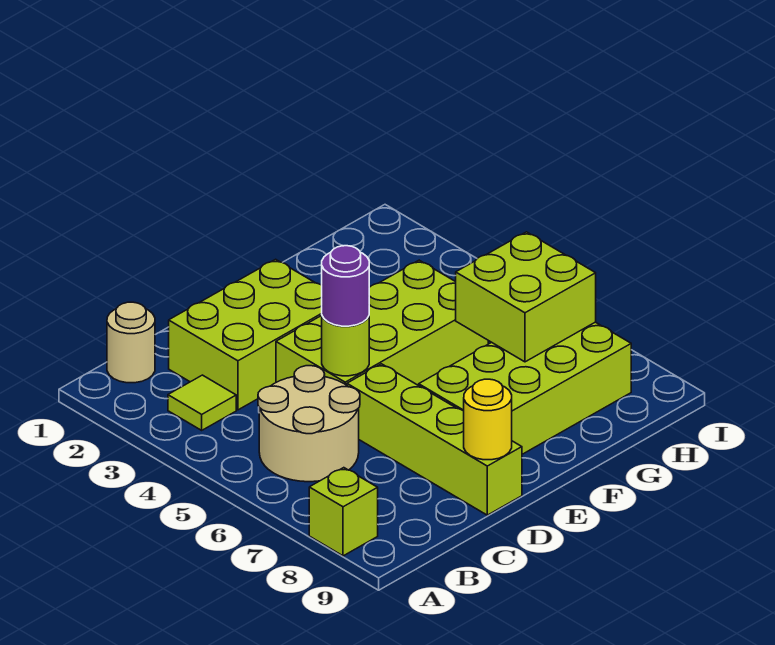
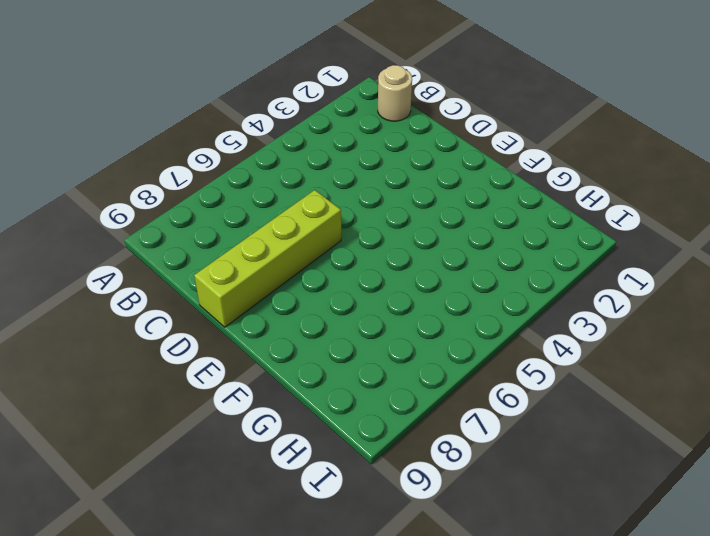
none -> lime brick A8 level 1
none -> lime tile B3 level 1
none -> tan round brick B5:C6 level 1

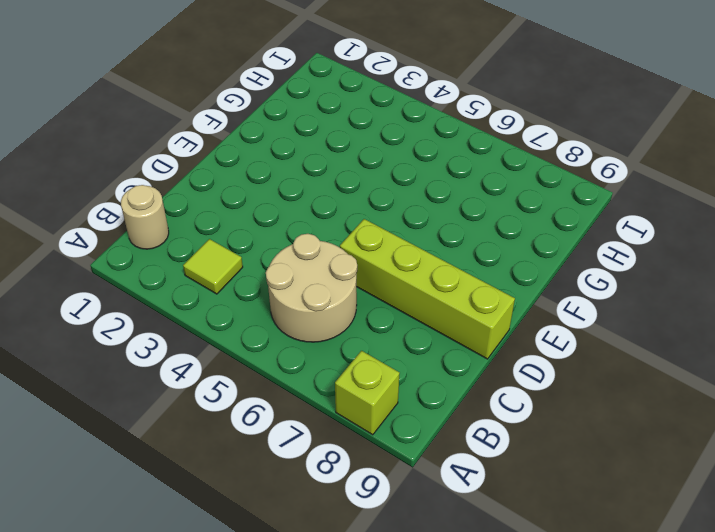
none -> lime brick C2:E3 level 1
none -> lime brick D4:G5 level 1
none -> lime brick E7:H8 level 1

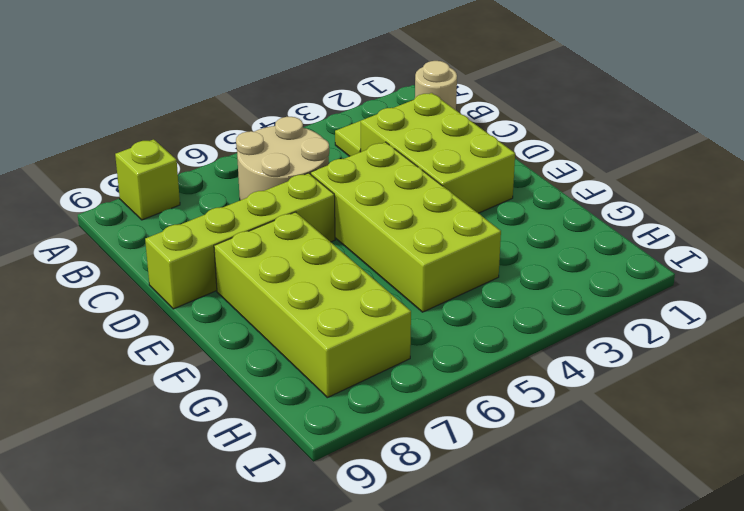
none -> lime round brick D5 level 2
none -> yellow round brick D9 level 2
none -> lime brick G6:H7 level 2

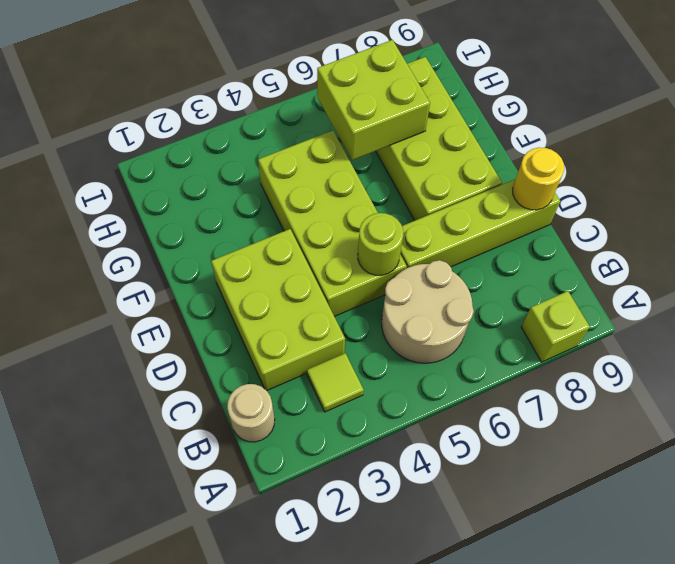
none -> purple round brick D5 level 3

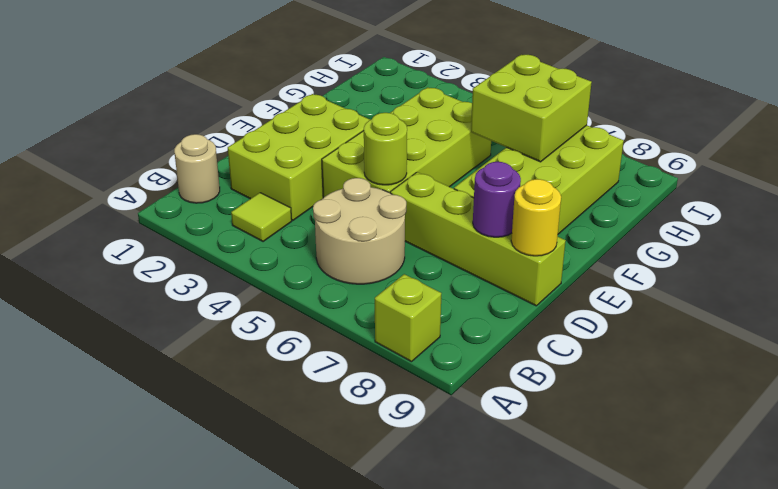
purple round brick D8 level 2 -> purple round brick D5 level 3

